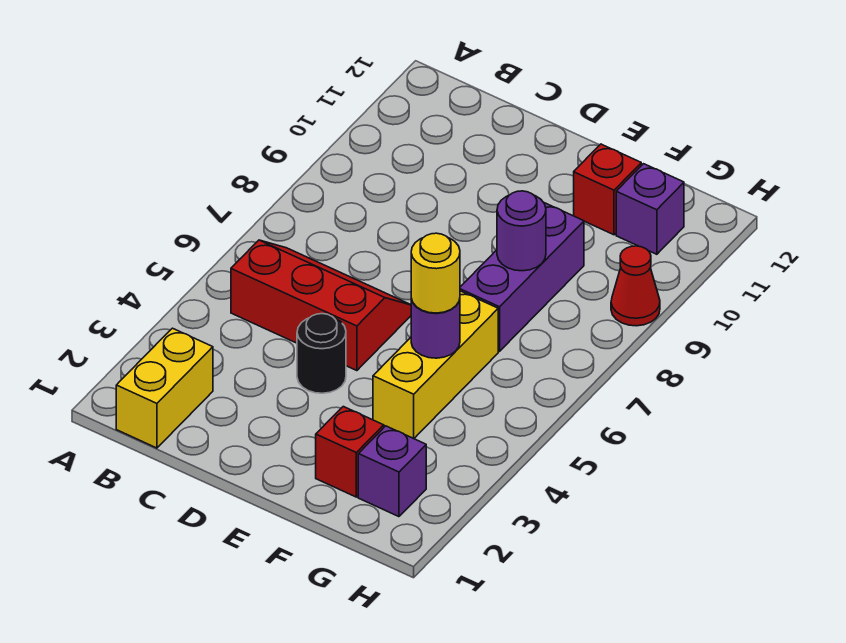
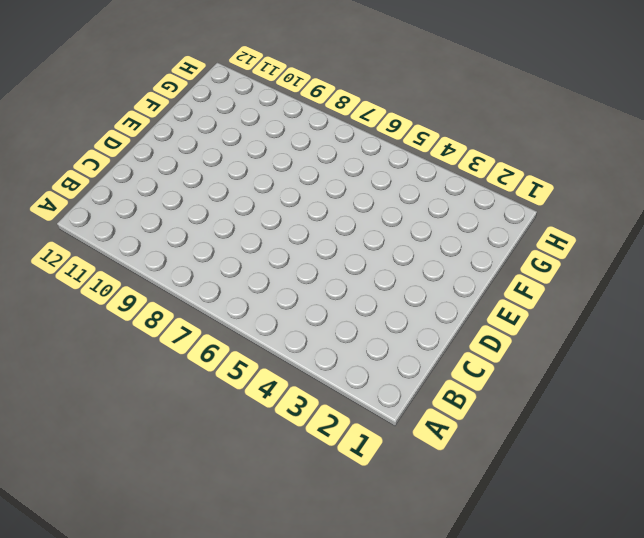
none -> yellow brick B1:B2 level 1
none -> red slope B5:D6 level 1 top 5
none -> black round brick D4 level 1

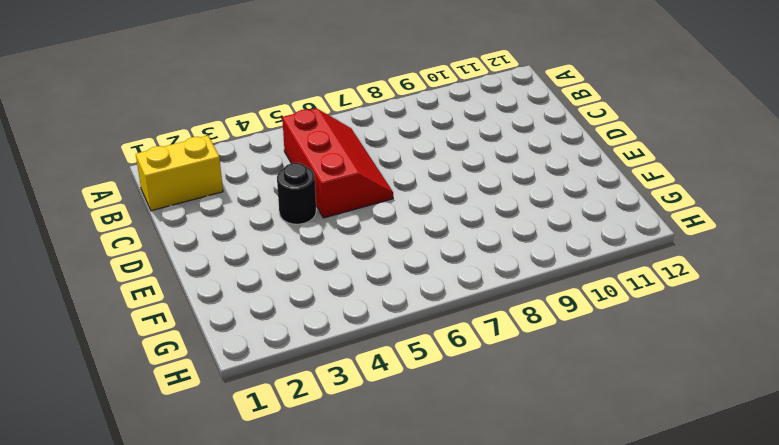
none -> red brick F2 level 1
none -> yellow brick F4:F6 level 1
none -> purple brick F7:F9 level 1

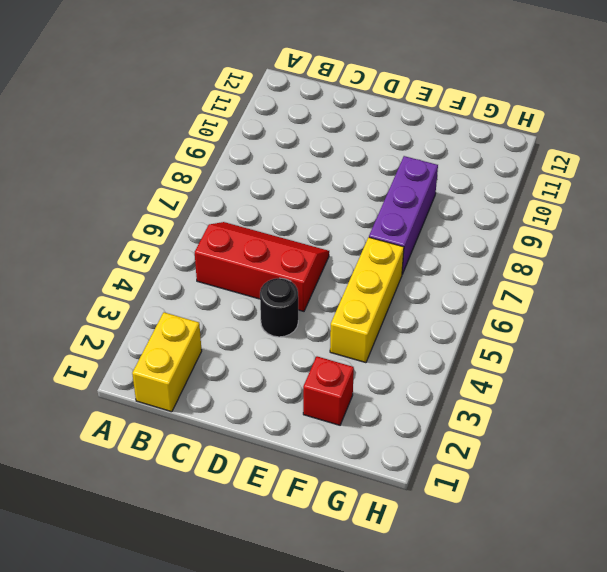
none -> red brick F11 level 1
none -> purple brick G2 level 1
none -> purple brick G11 level 1

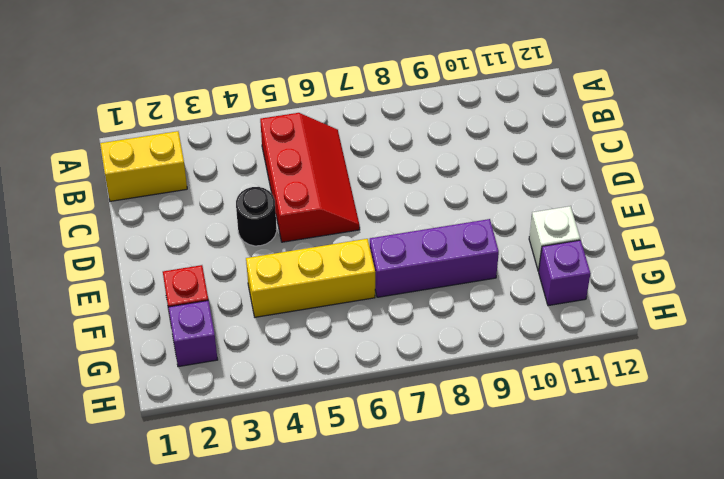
white brick F11 level 1 -> red brick F11 level 1
none -> red cone H9 level 1
none -> purple round brick F5 level 2
none -> purple round brick F8 level 2

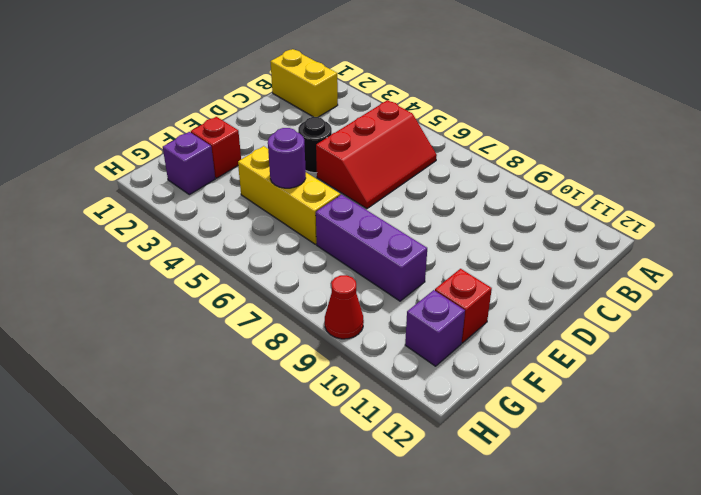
none -> purple round brick F8 level 2
none -> yellow round brick F5 level 3

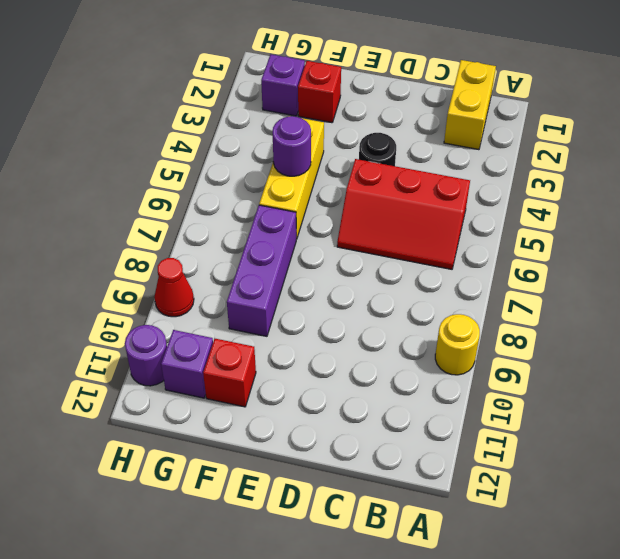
yellow round brick A9 level 1 -> yellow round brick F5 level 3
purple round brick H11 level 1 -> purple round brick F8 level 2

